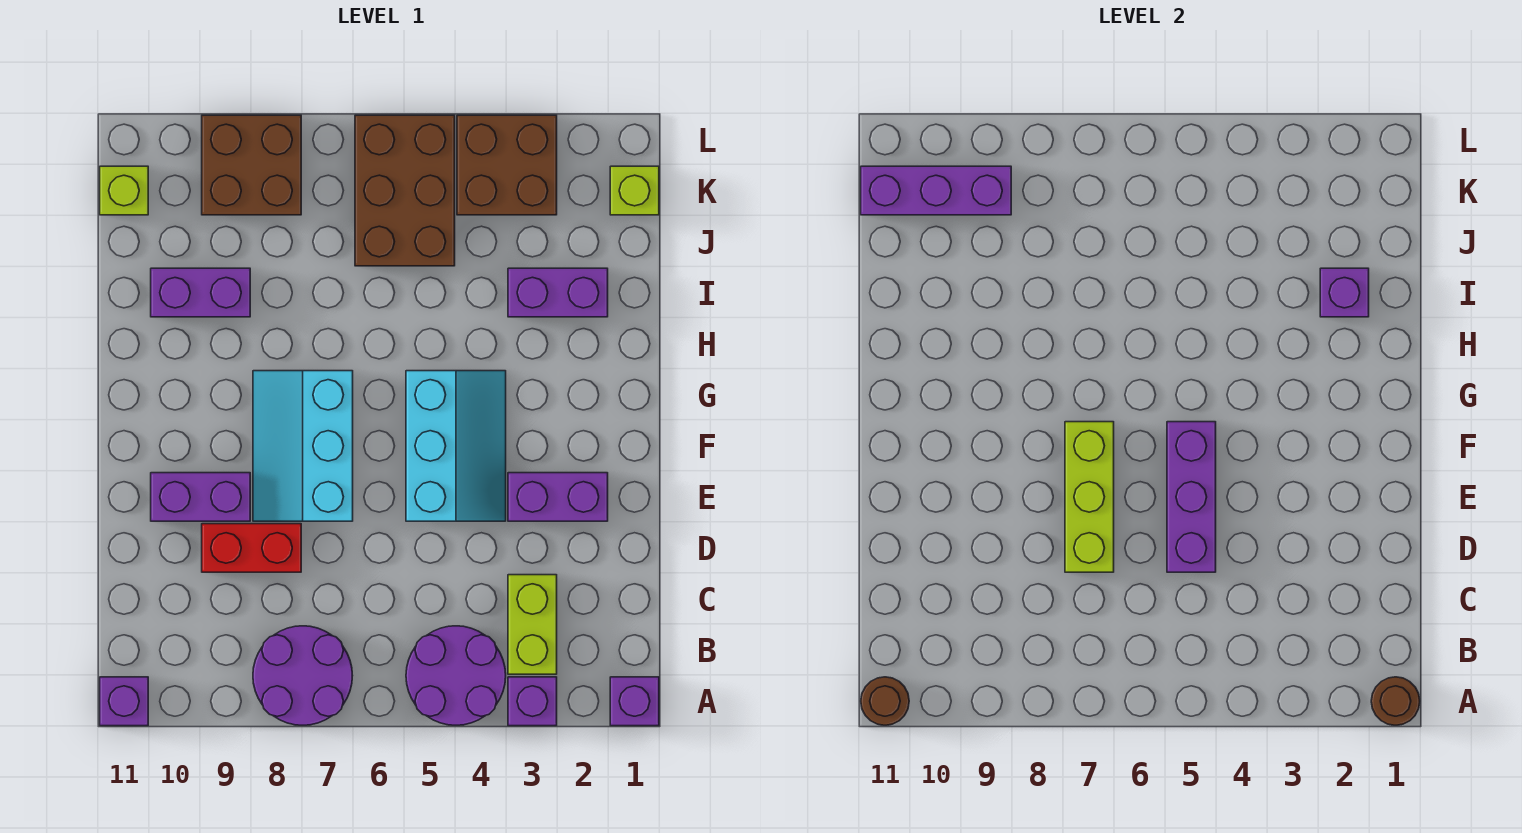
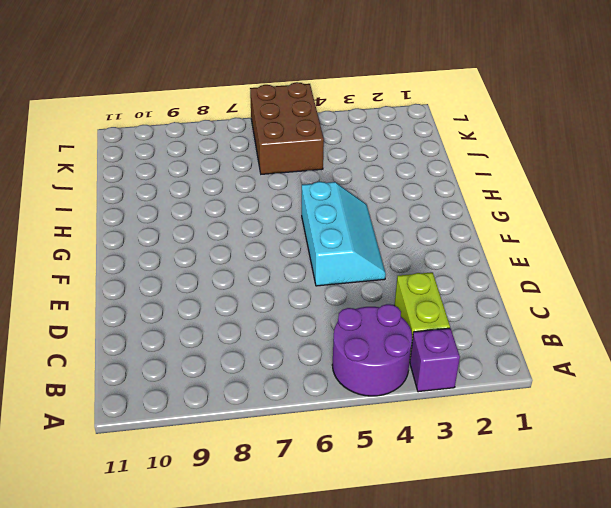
none -> purple brick A1 level 1
none -> purple round brick A7:B8 level 1
none -> purple brick A11 level 1

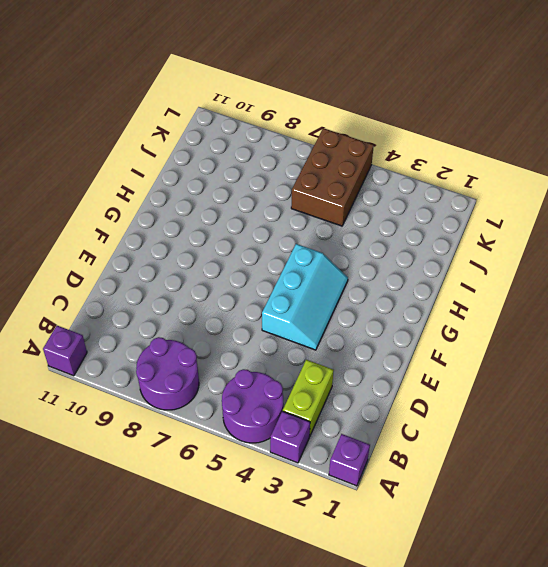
none -> red brick D8:D9 level 1
none -> purple brick E2:E3 level 1
none -> cyan slope E7:G8 level 1 top 7

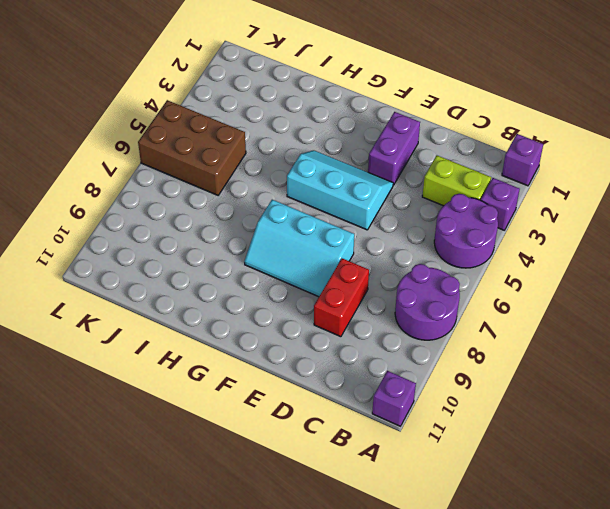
none -> purple brick E9:E10 level 1
none -> purple brick I2:I3 level 1
none -> purple brick I9:I10 level 1

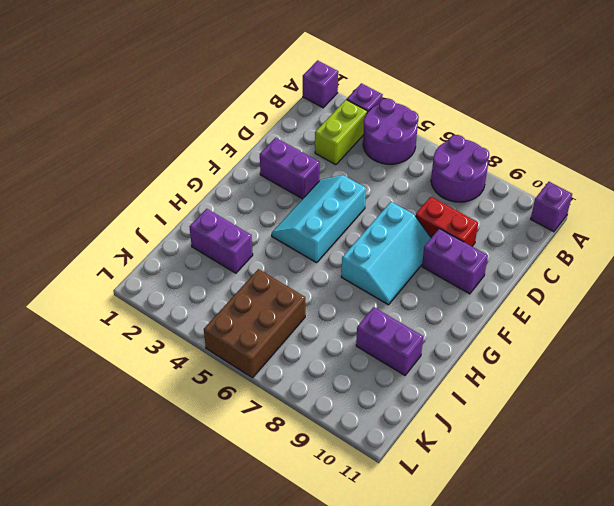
none -> lime brick K1 level 1
none -> brown brick K3:L4 level 1
none -> brown brick K8:L9 level 1

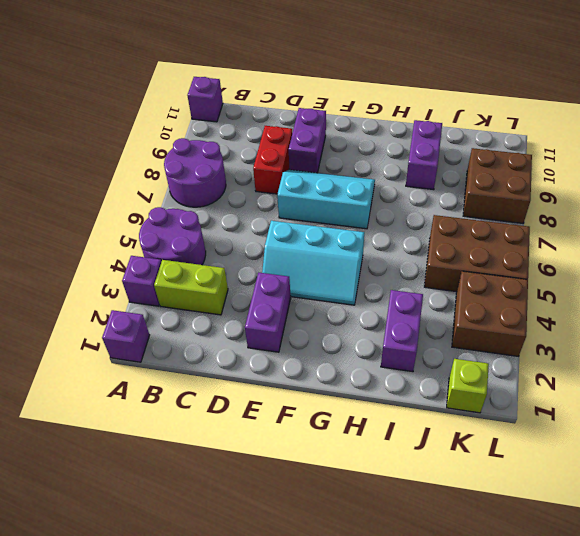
none -> lime brick K11 level 1
none -> brown round brick A1 level 2
none -> brown round brick A11 level 2

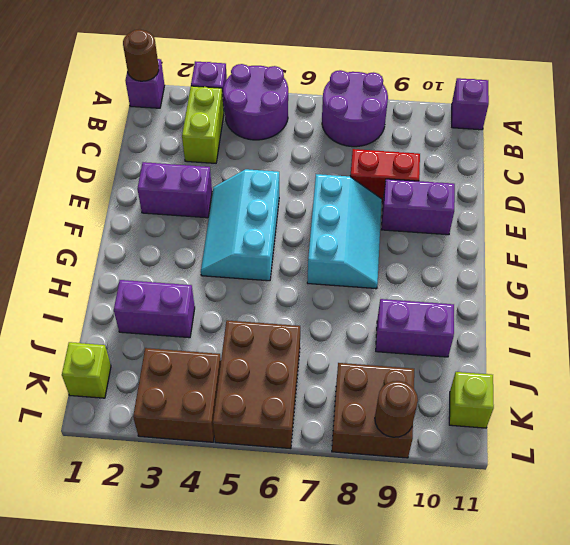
brown round brick L9 level 2 -> brown round brick A11 level 2
none -> purple brick D5:F5 level 2
none -> lime brick D7:F7 level 2
none -> purple brick I2 level 2

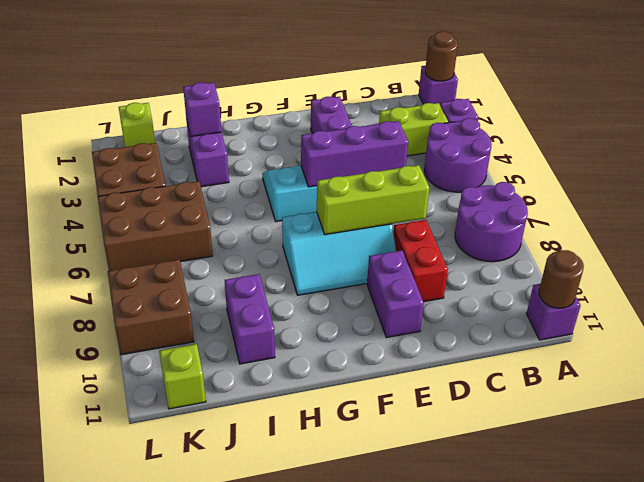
none -> purple brick K9:K11 level 2

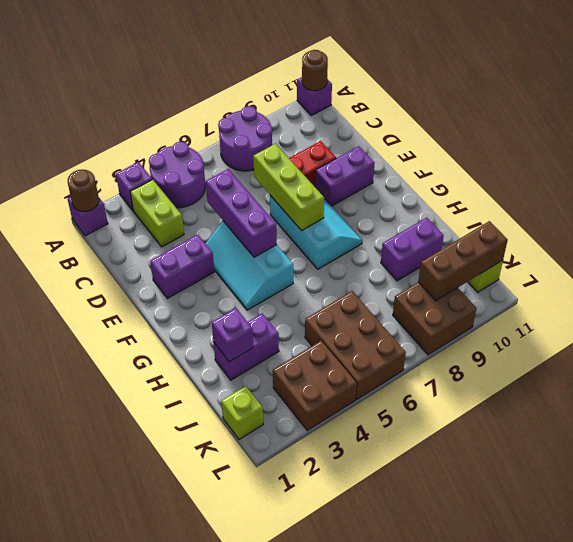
brown brick K9:K11 level 2 -> purple brick K9:K11 level 2

